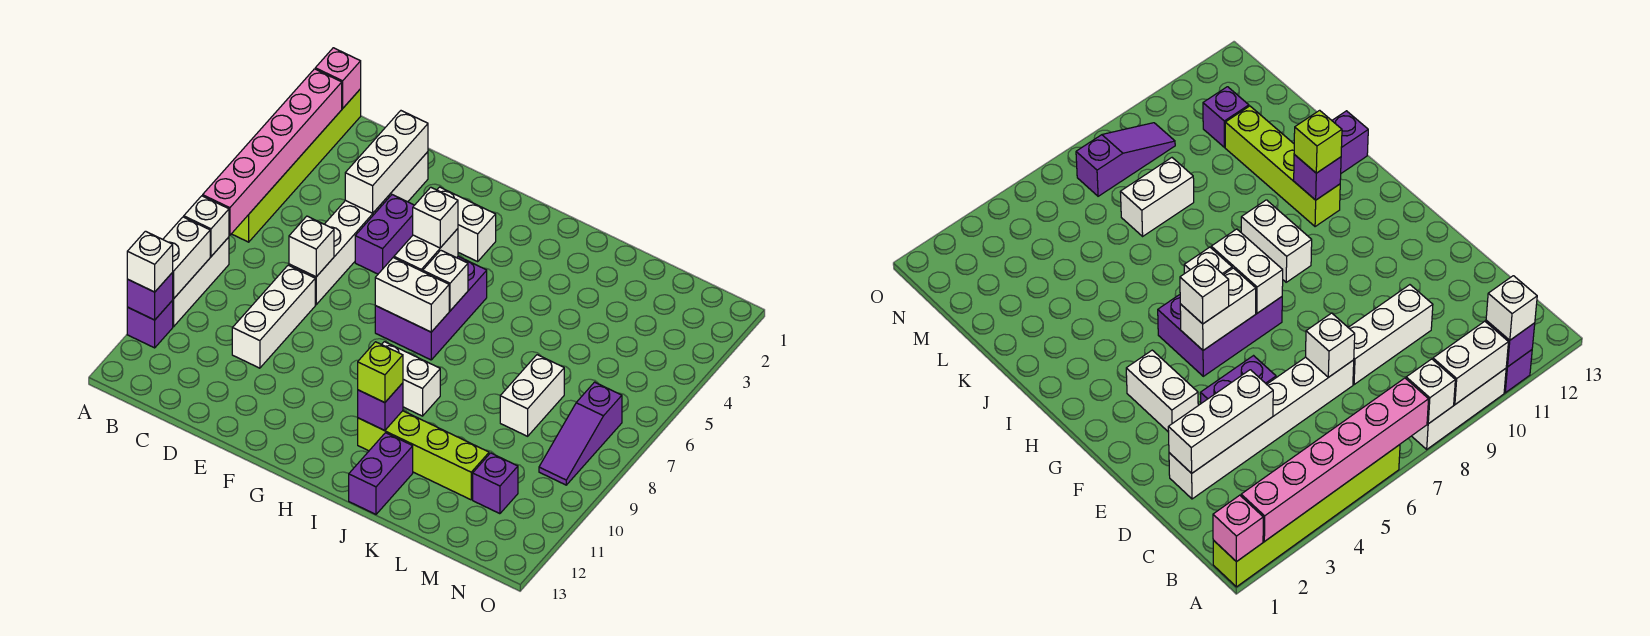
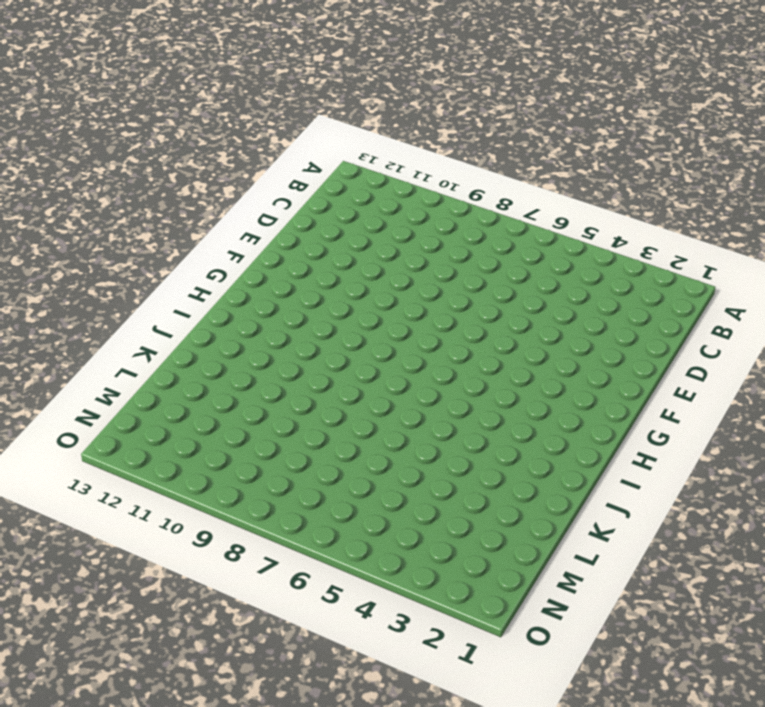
none -> lime brick A1:A6 level 1
none -> white brick A8:A10 level 1
none -> purple brick A11 level 1

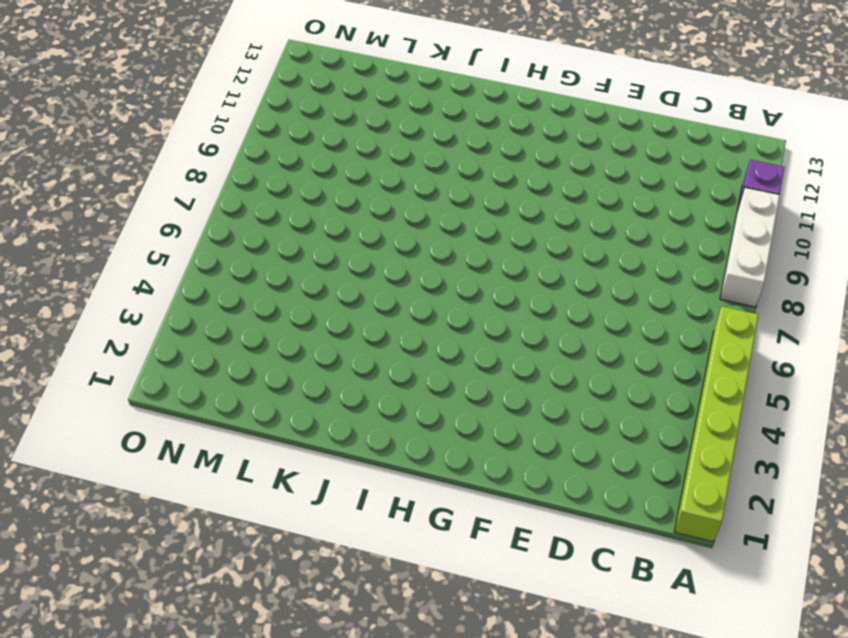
none -> white brick D2:D7 level 1
none -> white brick D8:D10 level 1
none -> purple brick E4:E5 level 1

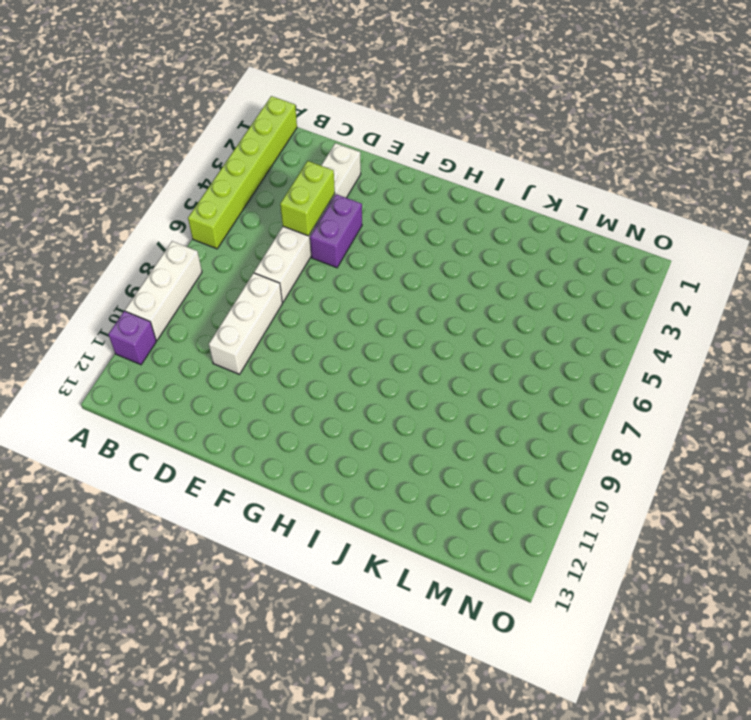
lime brick D4:D5 level 2 -> white brick D2:D4 level 2
none -> white brick F3:G3 level 1
none -> purple brick G5:H7 level 1
none -> white brick H9:I9 level 1

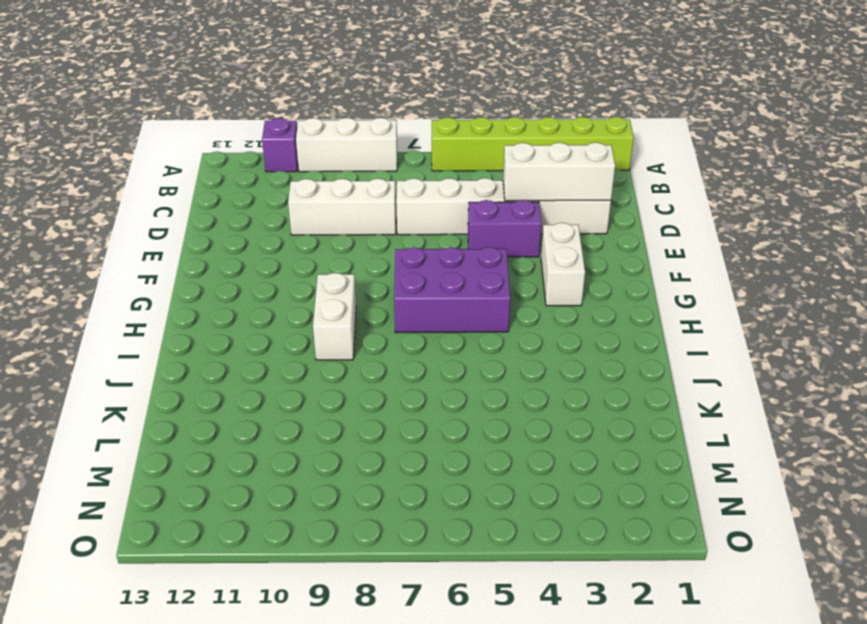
none -> lime brick I11:L11 level 1
none -> purple brick J12:J13 level 1
none -> white brick L7:L8 level 1

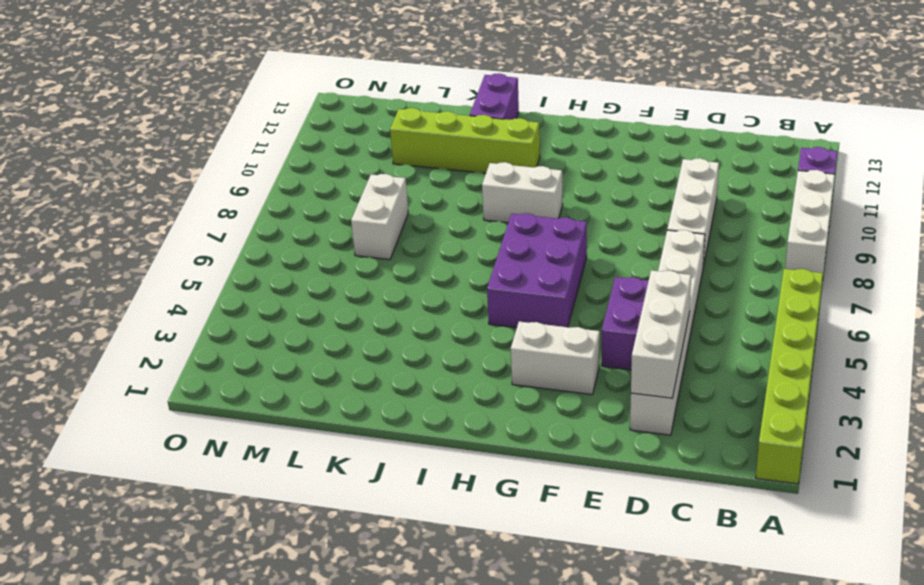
none -> purple brick M11 level 1
none -> purple slope N7:N9 level 1 top 7
none -> pink brick A1 level 2

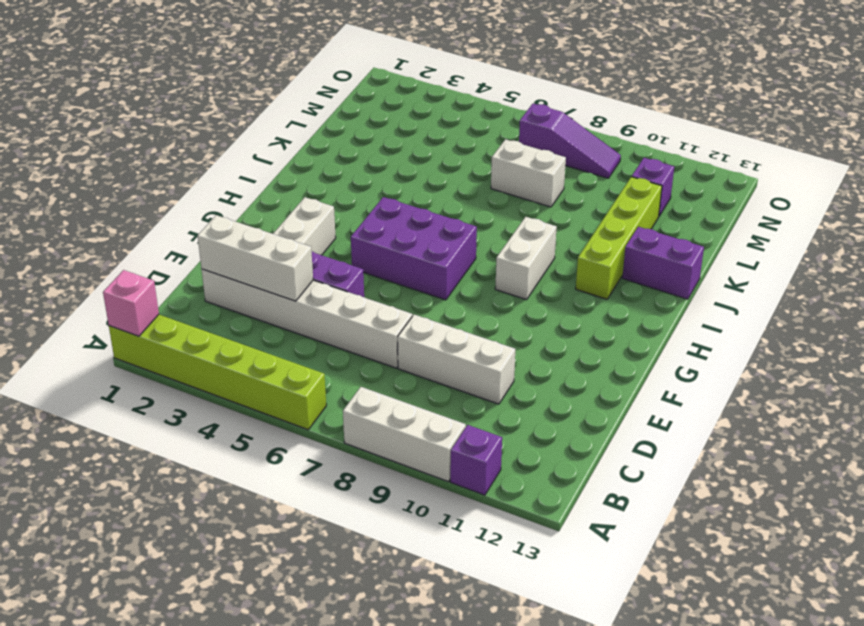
none -> pink brick A2:A7 level 2
none -> white brick A8 level 2
none -> white brick A9:A10 level 2

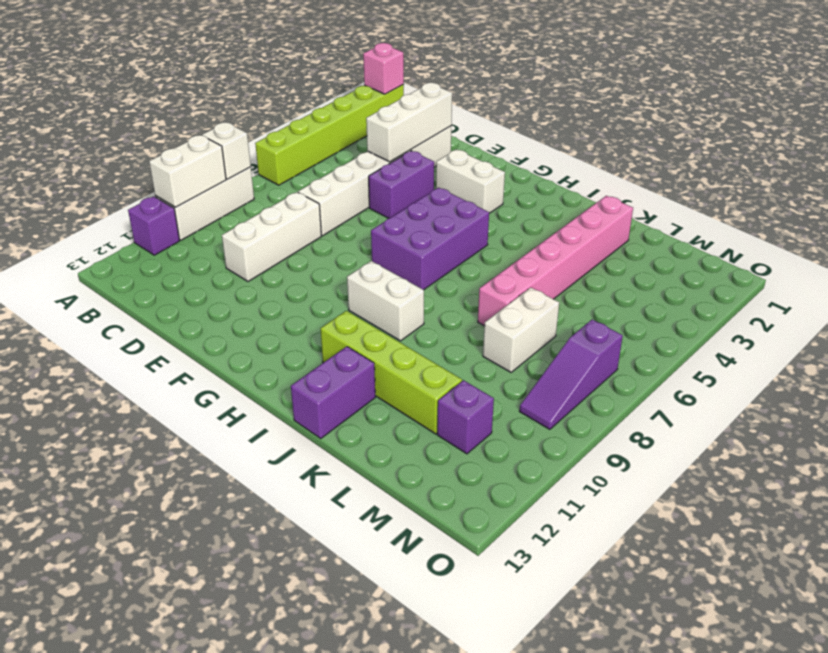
pink brick K2:K7 level 1 -> pink brick A2:A7 level 2
none -> purple brick A11 level 2
none -> white brick D7 level 2
none -> white brick G5:G6 level 2

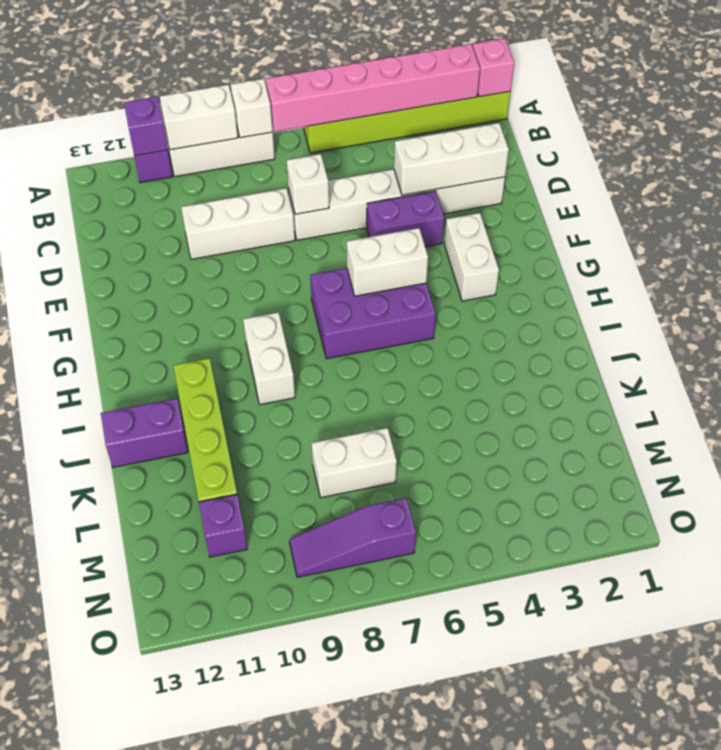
none -> white brick G7:H7 level 2
none -> white brick H6 level 2
none -> purple brick I11 level 2

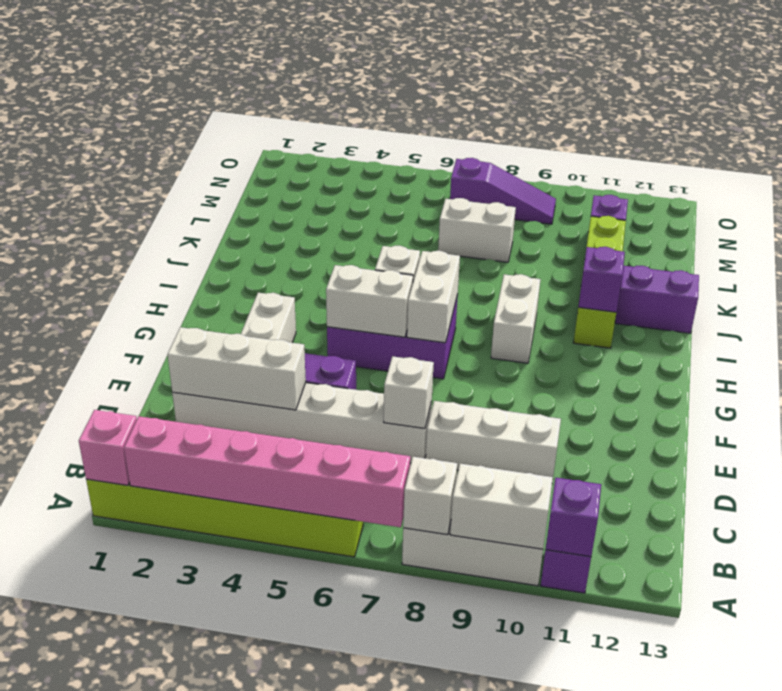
none -> white brick A11 level 3
none -> white brick G5 level 3
none -> lime brick I11 level 3

